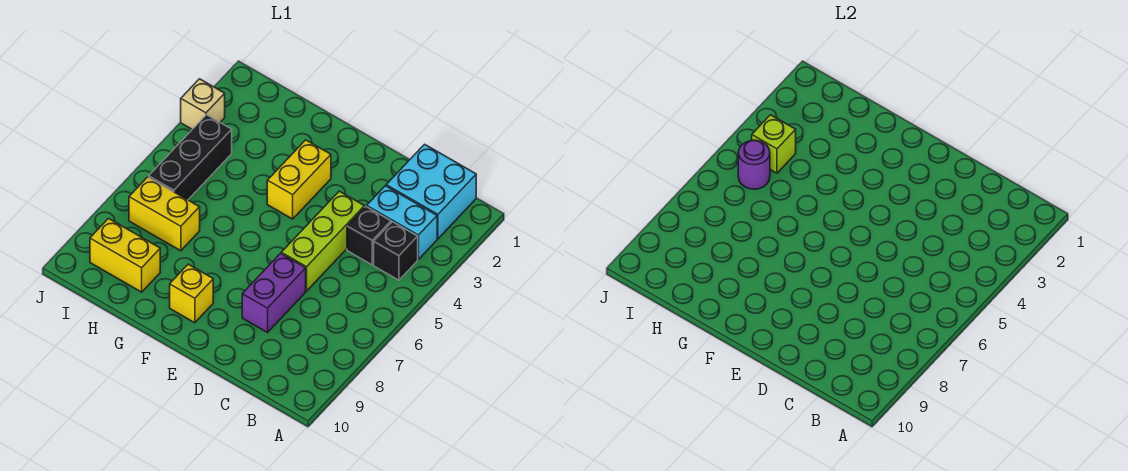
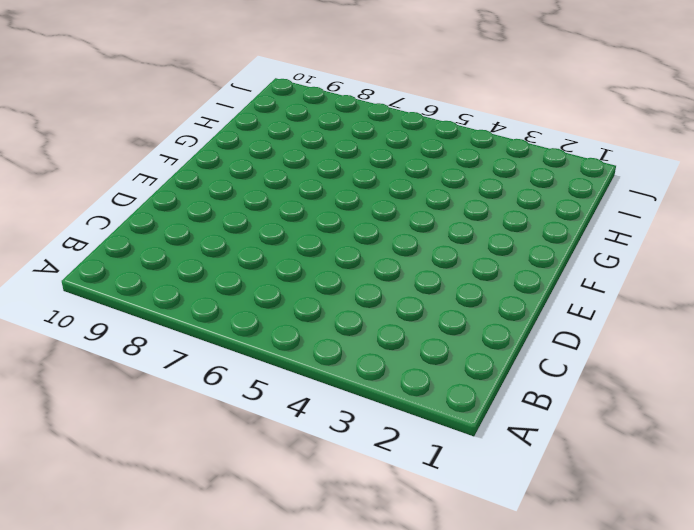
none -> cyan brick B1:C2 level 1
none -> cyan brick B3:C3 level 1
none -> black brick B4 level 1

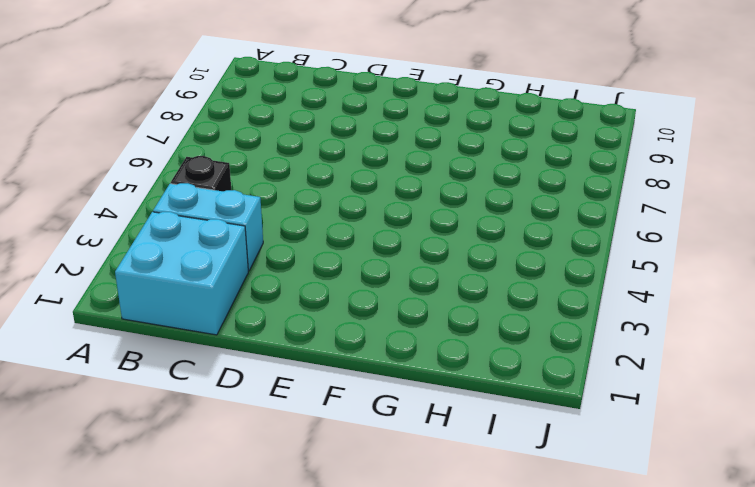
none -> black brick C4 level 1
none -> lime brick D4:D6 level 1
none -> purple brick D7:D8 level 1

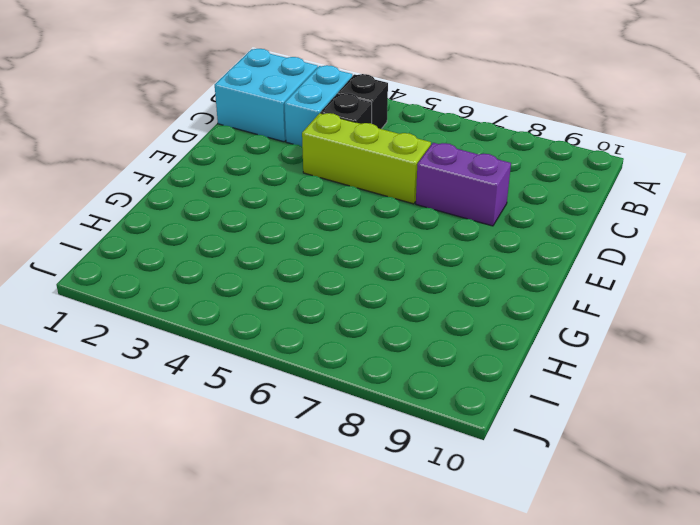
none -> yellow brick F3:F4 level 1
none -> yellow brick F9 level 1
none -> yellow brick H7:I7 level 1

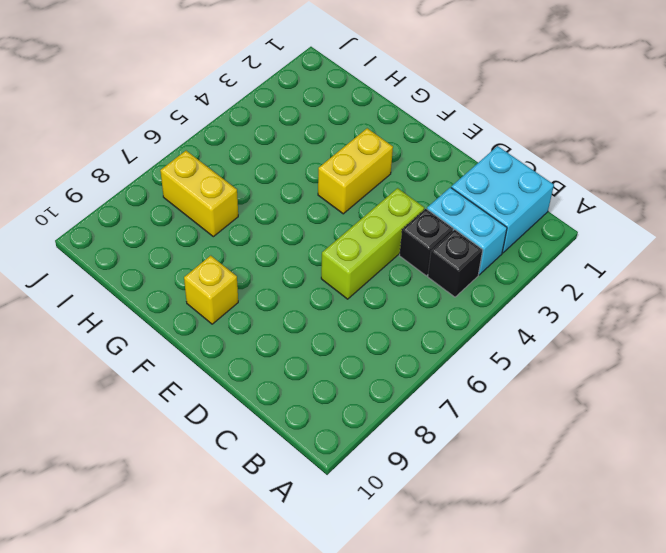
none -> purple brick D7:D8 level 1
none -> yellow brick H9:I9 level 1
none -> black brick I4:I6 level 1

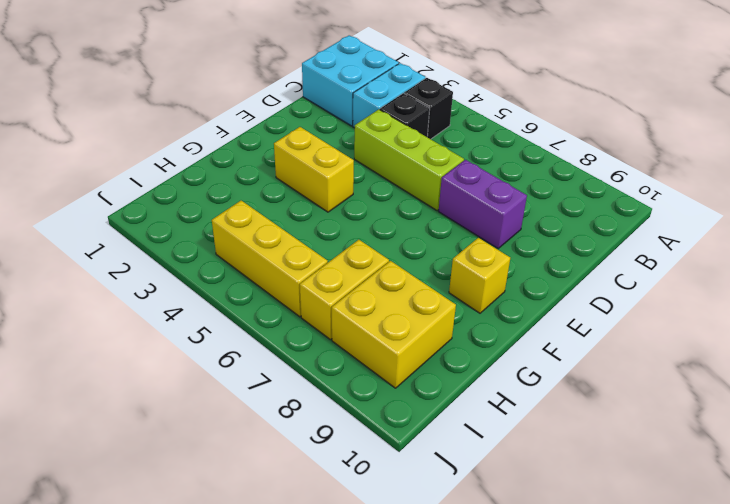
yellow brick H8:I9 level 1 -> yellow brick H9:I9 level 1
yellow brick I4:I6 level 1 -> black brick I4:I6 level 1
none -> tan brick J3 level 1
none -> lime brick I4 level 2
none -> purple round brick I5 level 2

